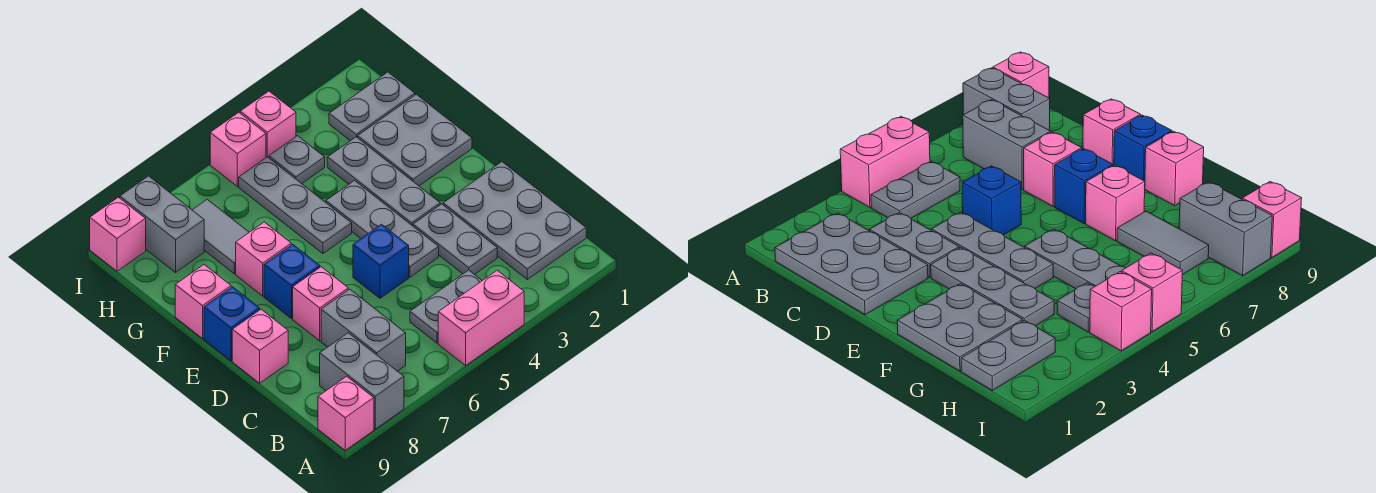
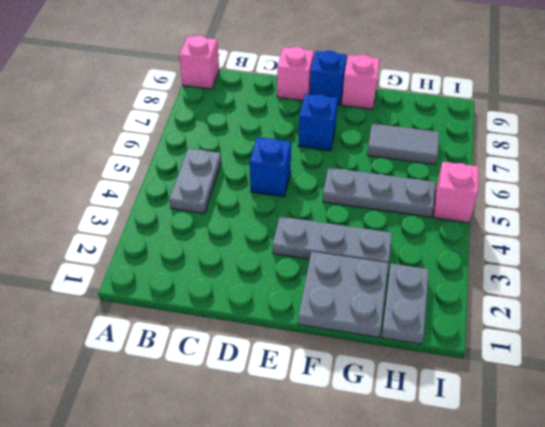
none -> pink brick A4:A5 level 1
none -> grey brick A8:B8 level 1
none -> grey plate B1:D2 level 1

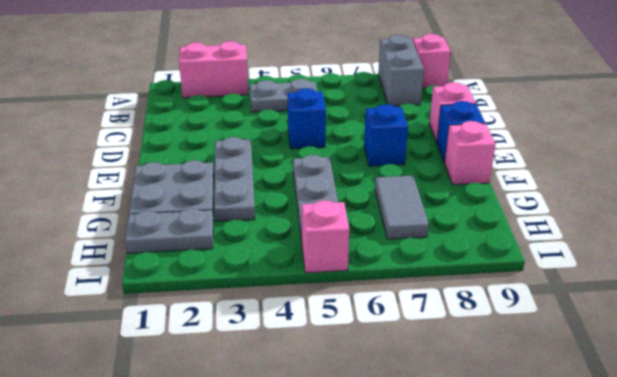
pink brick A2:A3 level 1 -> pink brick A4:A5 level 1
none -> grey plate B1:D2 level 1
none -> grey brick B7:C7 level 1
none -> grey plate C3:D3 level 1

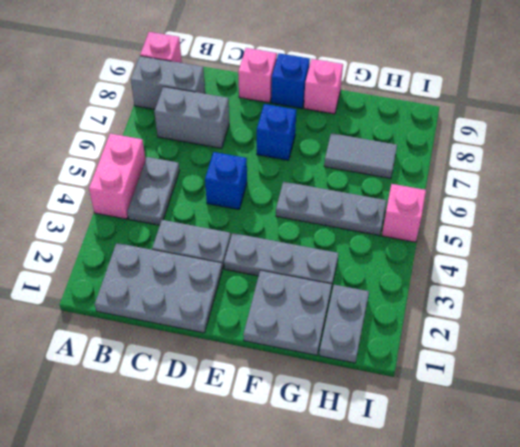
none -> grey plate D4:F4 level 1
none -> pink brick D7 level 1
none -> pink brick F7 level 1

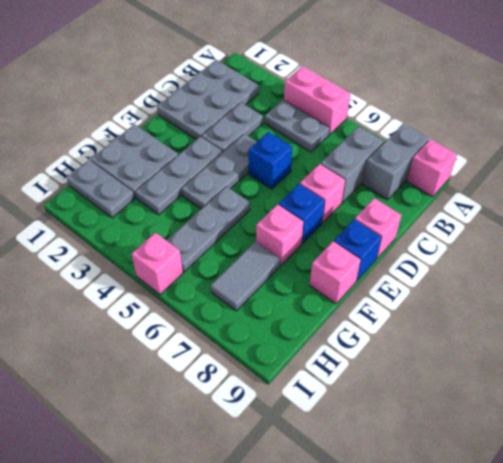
none -> grey plate H4 level 1
none -> grey brick H8:I8 level 1
none -> pink brick I4 level 1

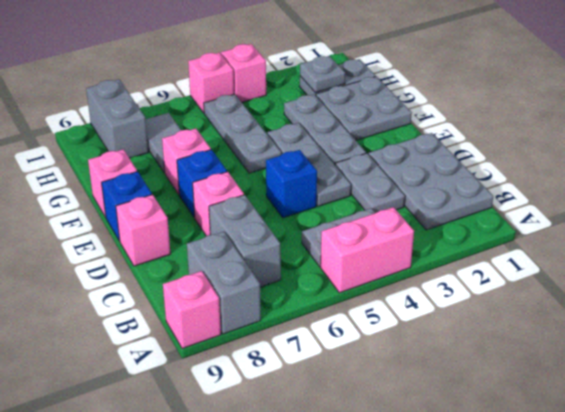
grey plate H2 level 2 -> grey plate H4 level 1
none -> pink brick I9 level 1

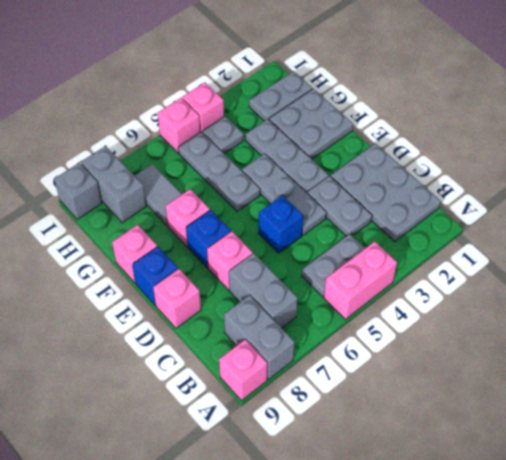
grey brick I9 level 1 -> pink brick I9 level 1

